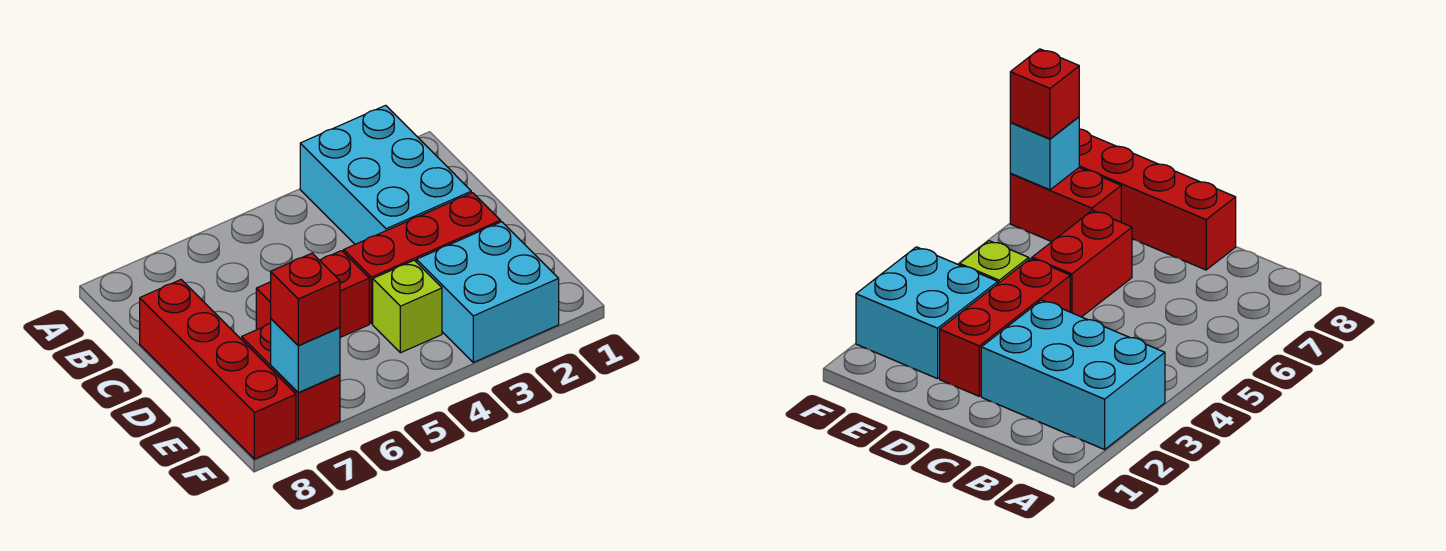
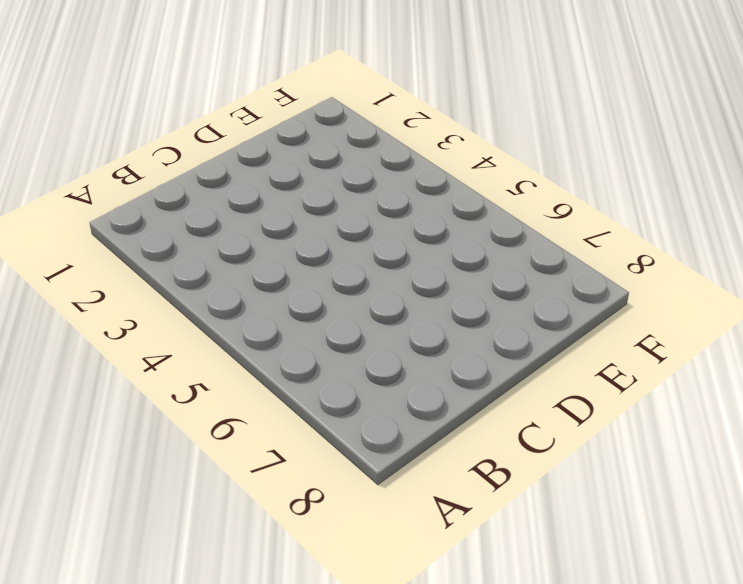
none -> cyan brick A2:C3 level 1
none -> red brick C8:F8 level 1

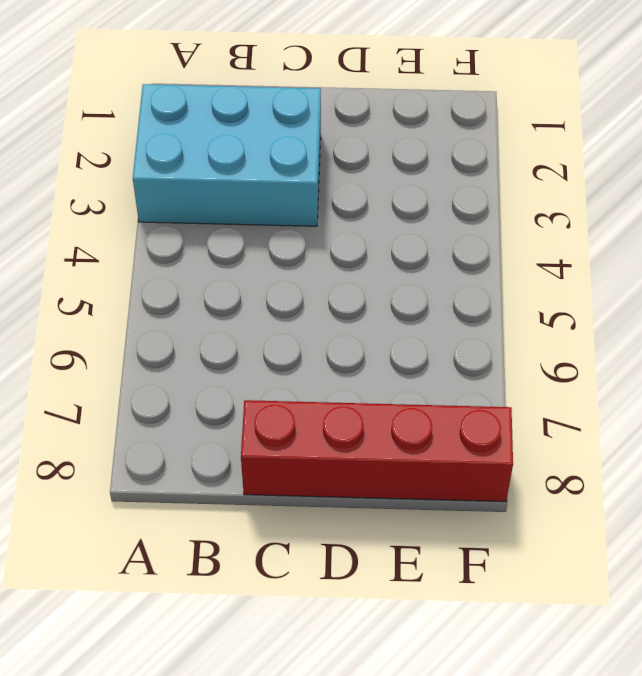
none -> red brick D2:D4 level 1
none -> red brick D5:D6 level 1

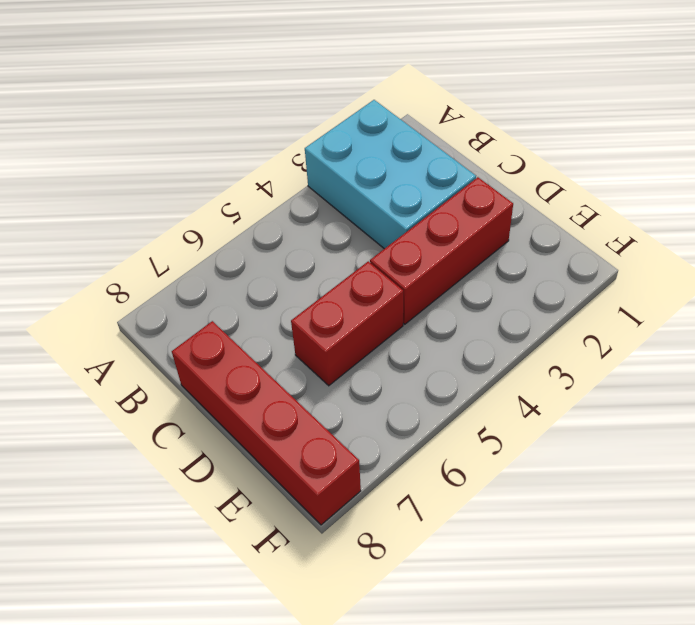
none -> cyan brick E2:F3 level 1
none -> lime brick E4 level 1

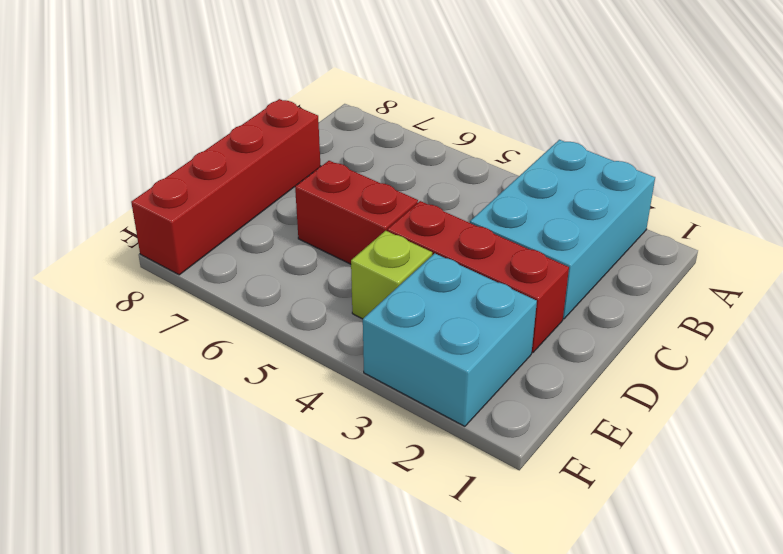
none -> red brick E7:F7 level 1
none -> cyan brick F7 level 2

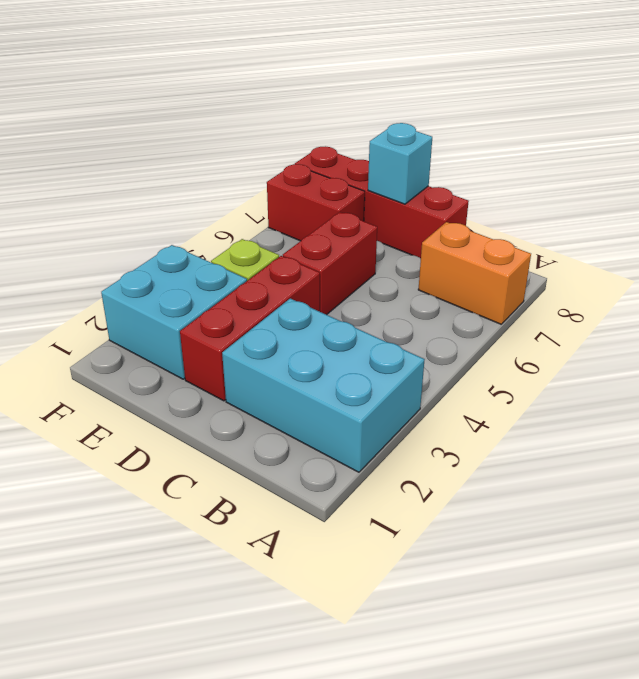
orange brick A7:B7 level 1 -> none
cyan brick D8 level 2 -> cyan brick F7 level 2
none -> red brick F7 level 3

